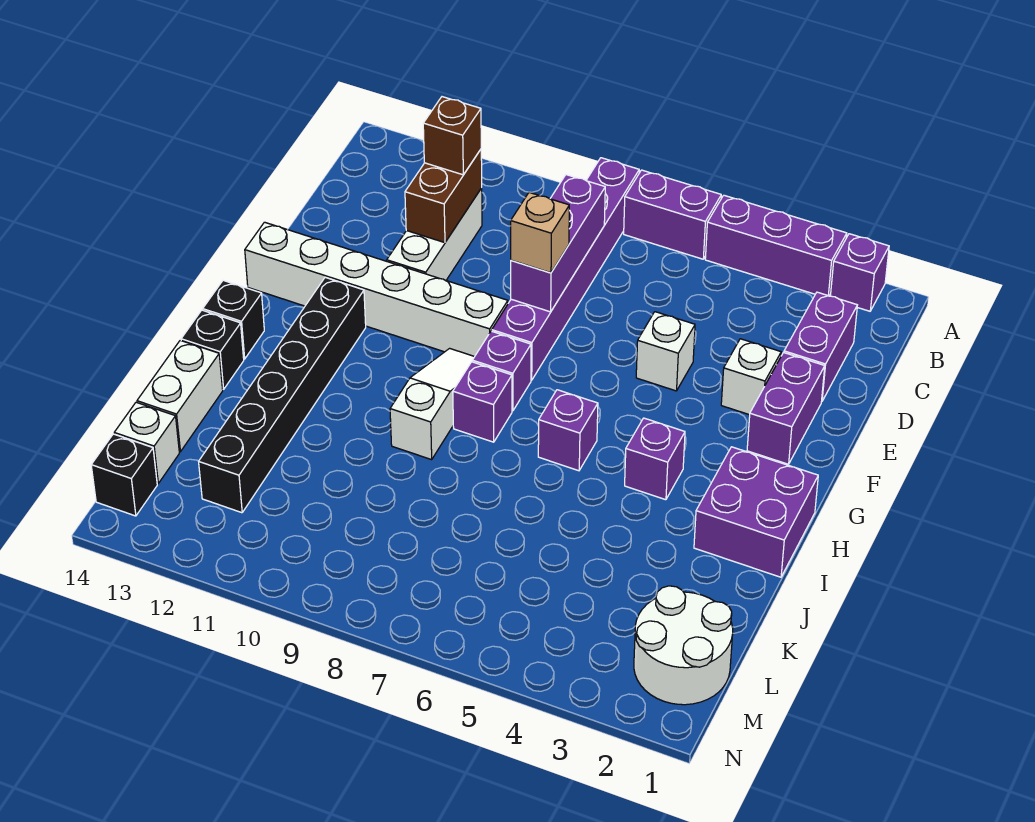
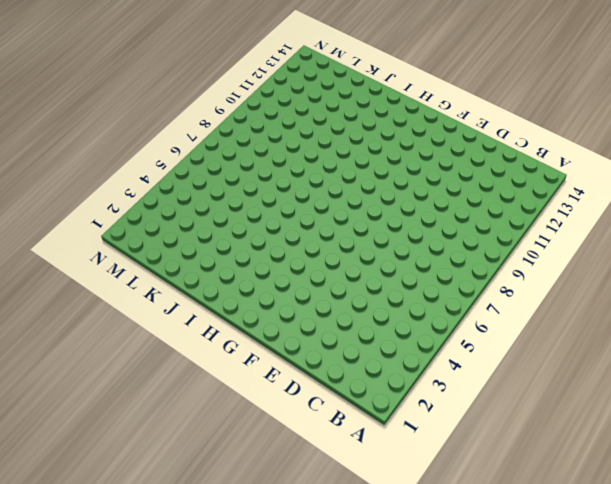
none -> purple brick A2 level 1
none -> purple brick A3:A5 level 1
none -> purple brick A6:A7 level 1

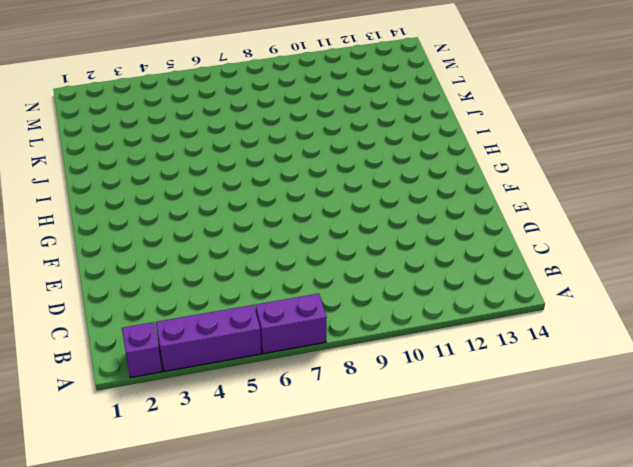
none -> purple brick A8:F8 level 1
none -> purple brick C2:D2 level 1
none -> white brick C11:E11 level 1

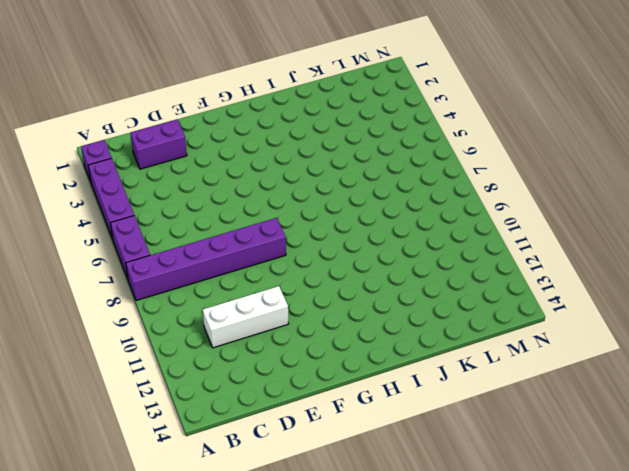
none -> purple brick E2:F2 level 1
none -> white brick E3 level 1
none -> white brick E5 level 1

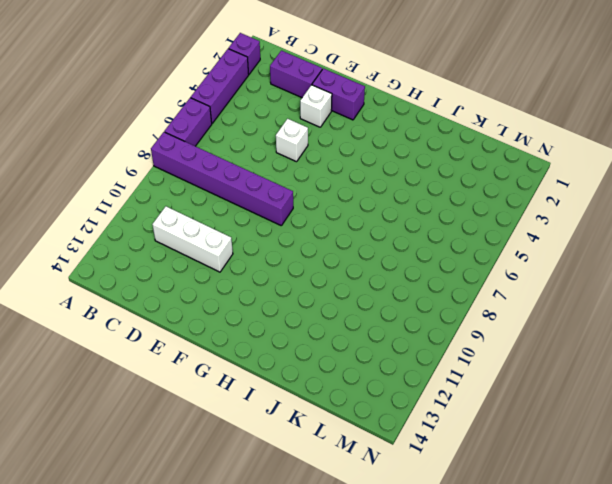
none -> white brick F9:F14 level 1
none -> purple brick G8 level 1
none -> white slope G9:I9 level 1 top I

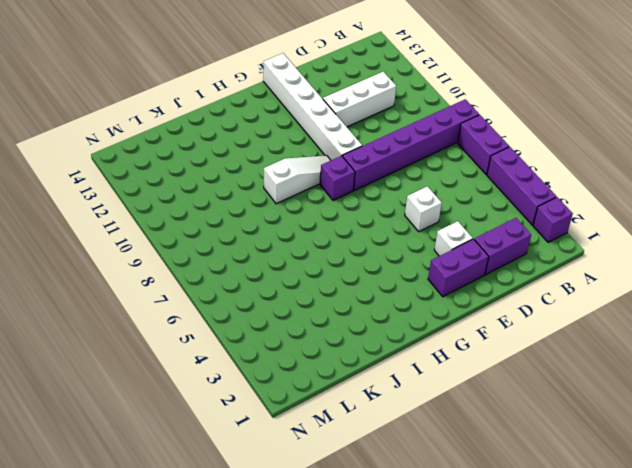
none -> black brick G12:L12 level 1
none -> purple brick H1:I2 level 1
none -> purple brick H4 level 1

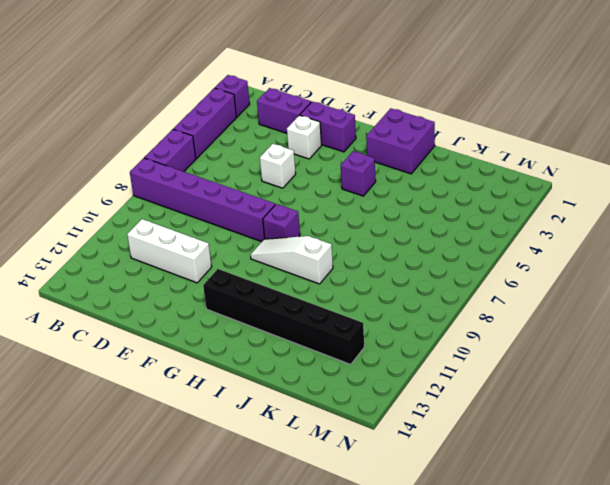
none -> white brick F9:F14 level 1
none -> purple brick H6 level 1
none -> purple brick H8 level 1

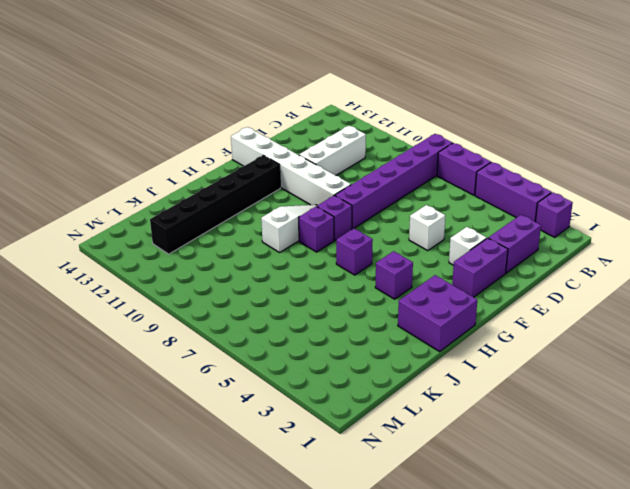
none -> black brick H14 level 1
none -> black brick I14 level 1
none -> white brick J14:K14 level 1

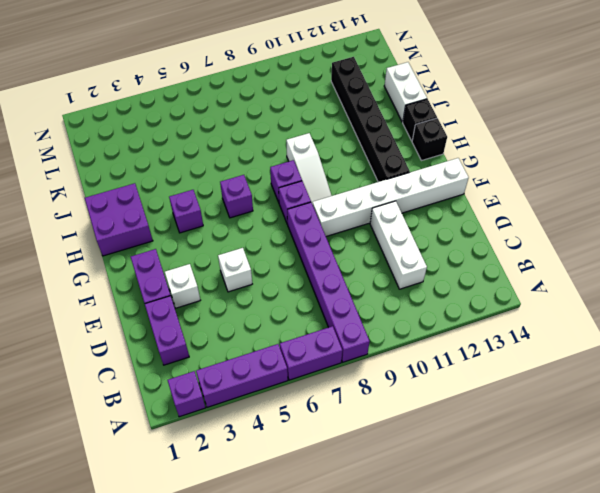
none -> white round brick L1:M2 level 1
none -> white brick L14 level 1
none -> black brick M14 level 1

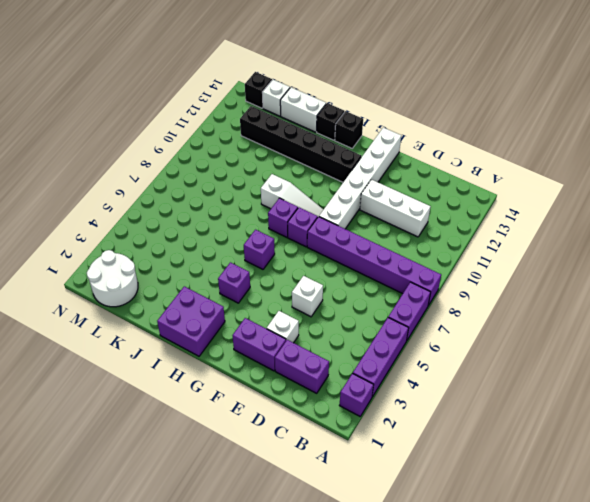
none -> purple brick C8:E8 level 2
none -> brown brick C11:D11 level 2
none -> brown brick C11 level 3

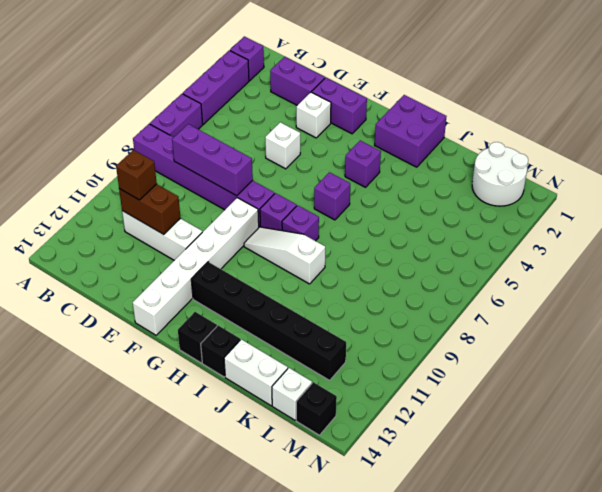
none -> tan brick E8 level 3

